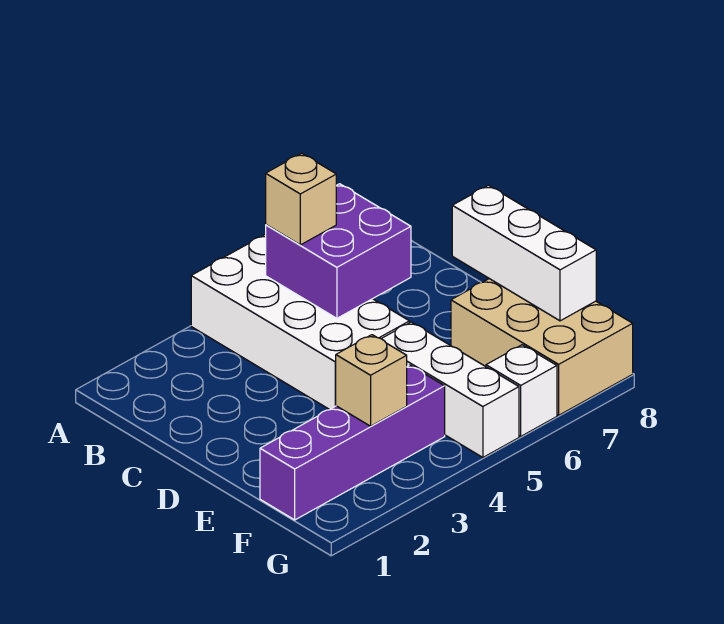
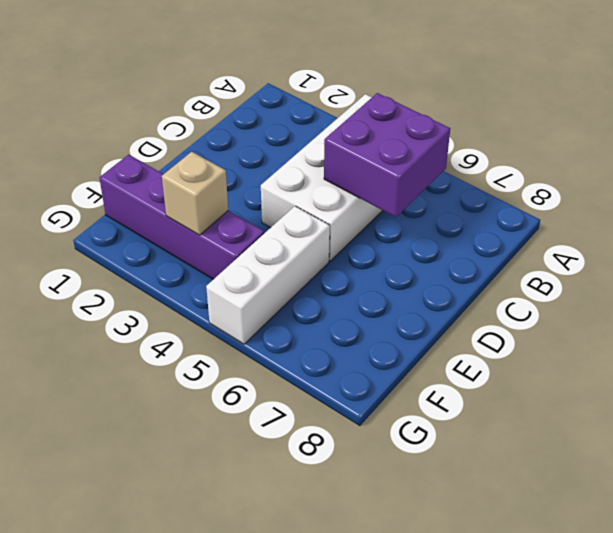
none -> tan brick E7:G8 level 1
none -> white brick G6 level 1

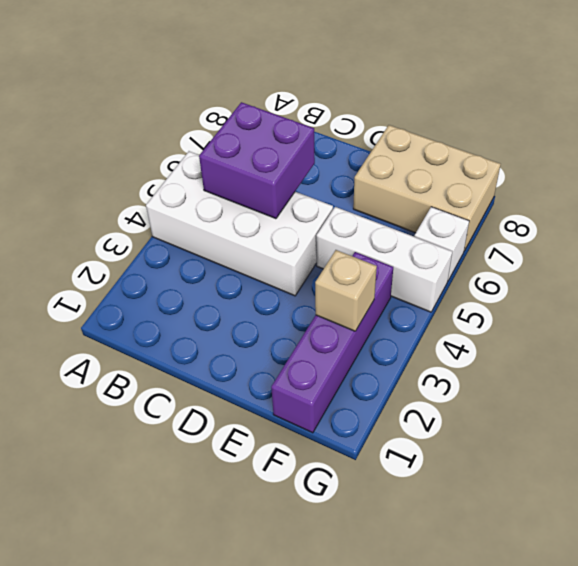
none -> white brick D8:F8 level 2
none -> tan brick B5 level 3

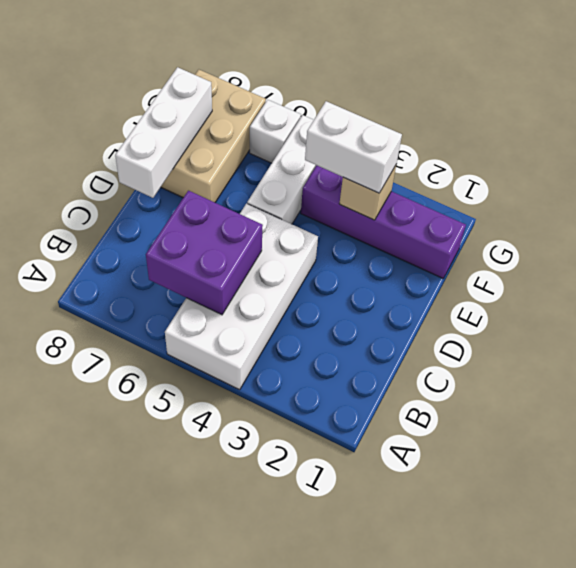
white brick F3:F4 level 3 -> none
none -> tan brick B5 level 3

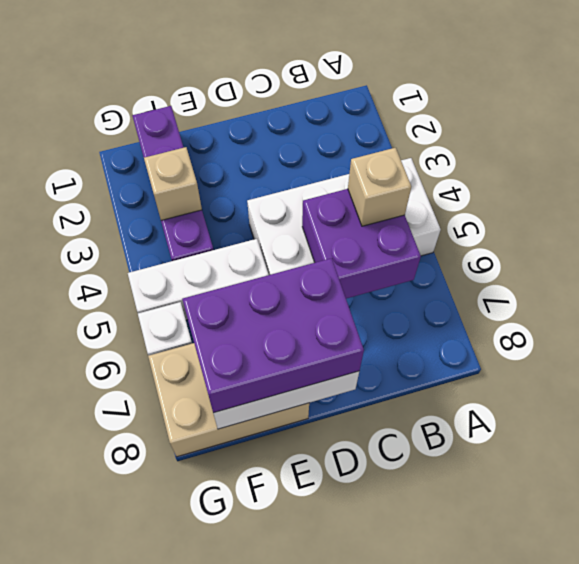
purple brick D7:F8 level 3 -> none

